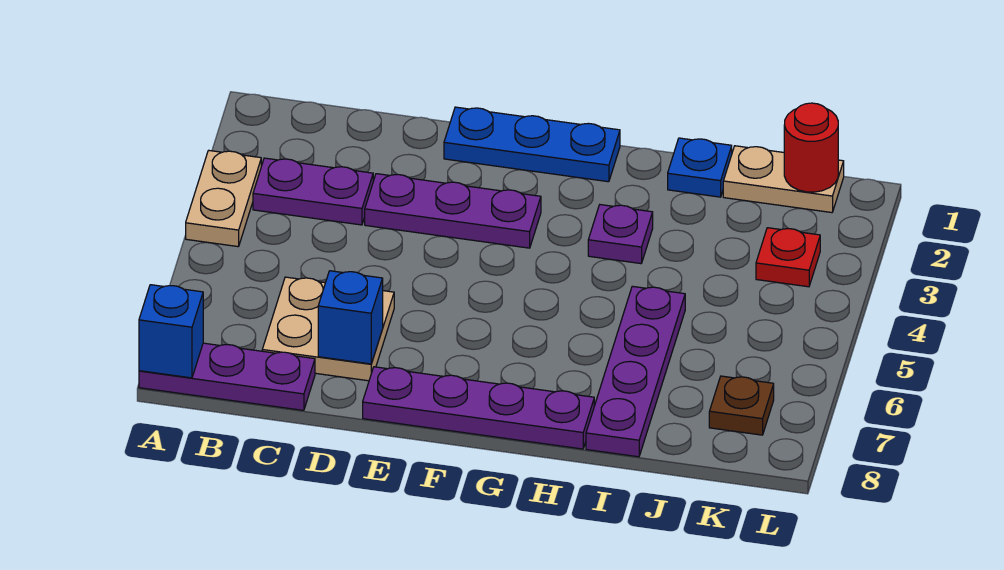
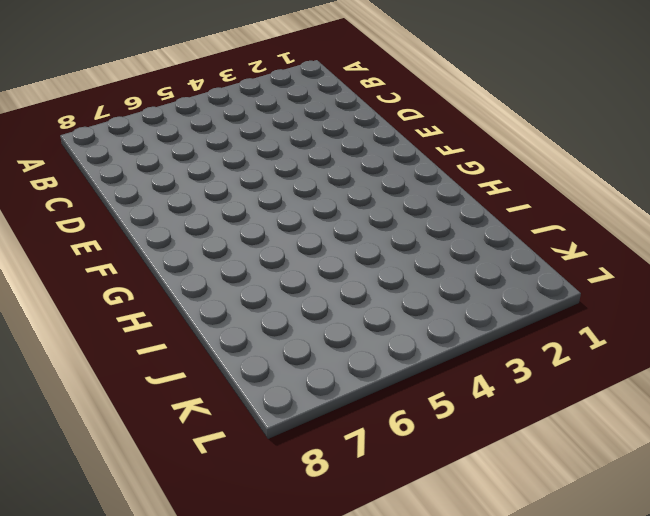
none -> tan plate A3:A4 level 1
none -> purple plate A8:C8 level 1
none -> purple plate B3:C3 level 1

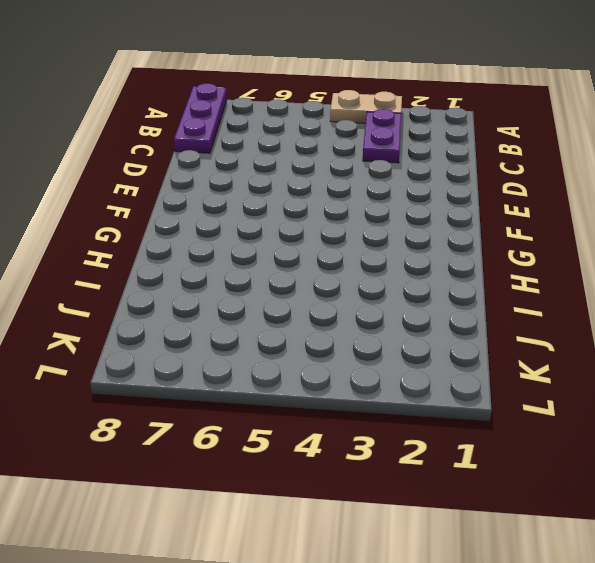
none -> tan plate C6:D7 level 1
none -> purple plate D3:F3 level 1
none -> blue plate E1:G1 level 1

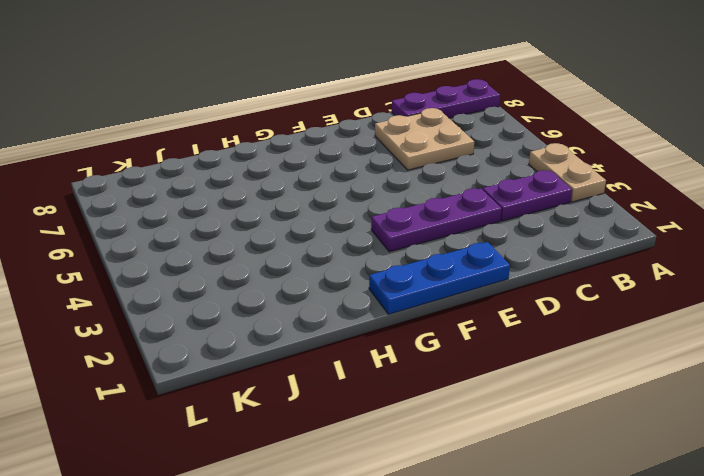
none -> purple plate E8:H8 level 1
none -> purple plate H3 level 1
none -> blue plate I1 level 1

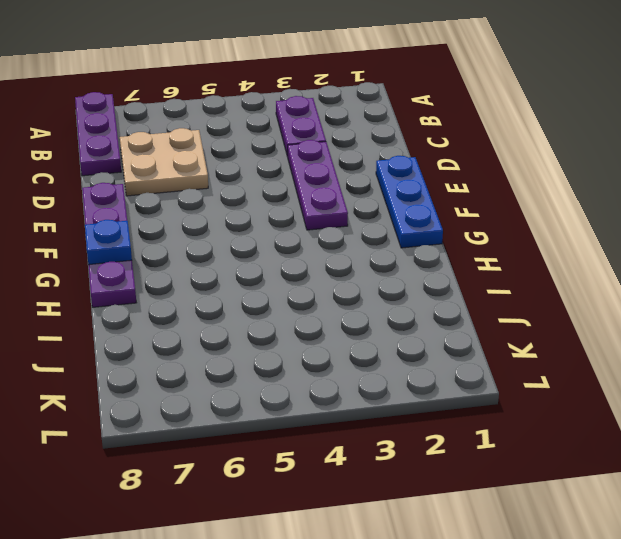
blue plate G8 level 2 -> blue plate I1 level 1
none -> tan plate A3:A4 level 1
none -> purple plate H3 level 1
none -> purple plate I5:I8 level 1

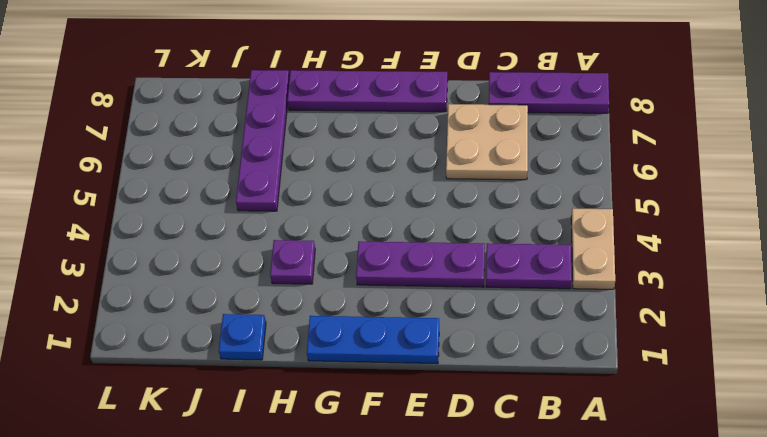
none -> tan plate J1:K1 level 1
none -> red plate K3 level 1
none -> brown plate K7 level 1

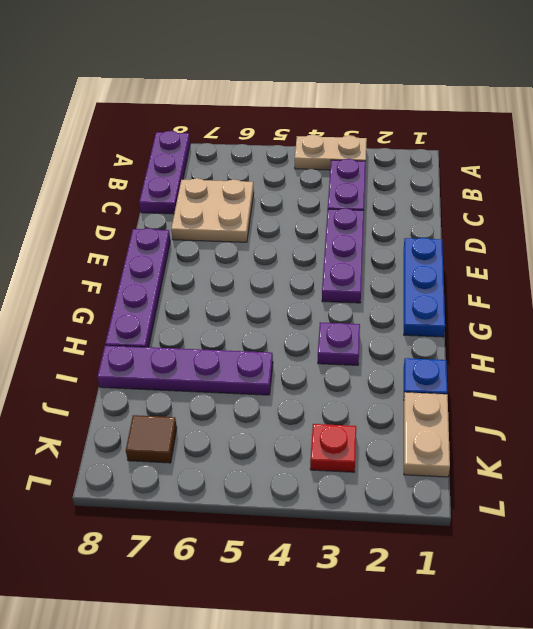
brown tile K7 level 1 -> brown plate K7 level 1
none -> blue brick A8 level 2
none -> blue brick D7 level 2
none -> red round brick K1 level 2

